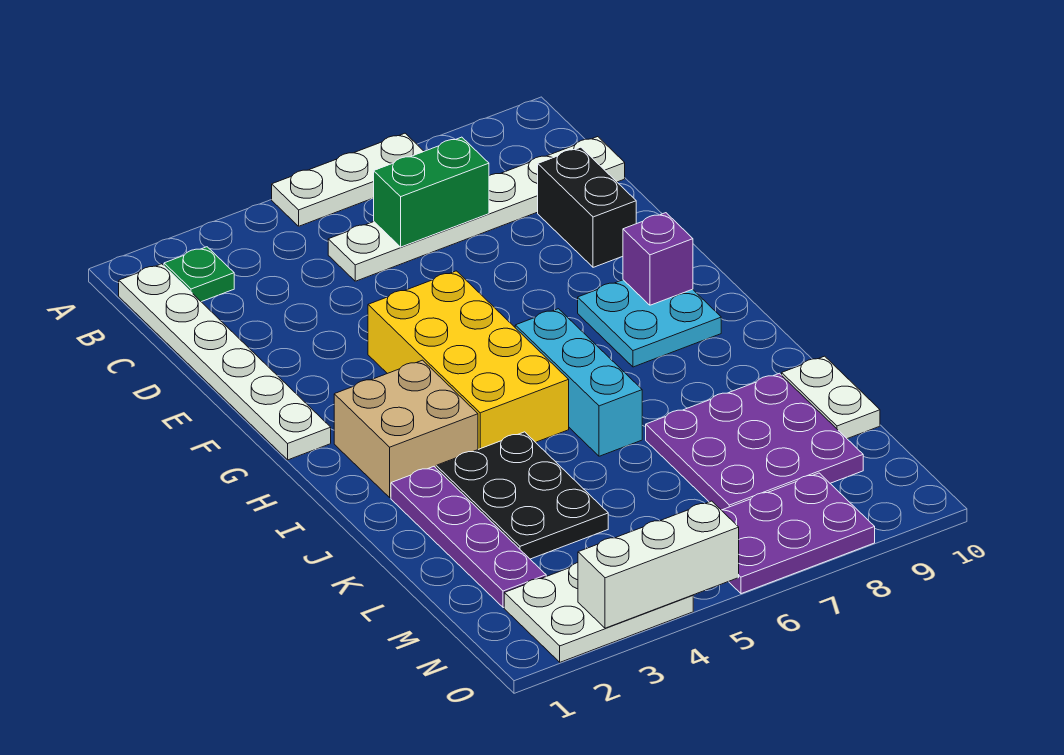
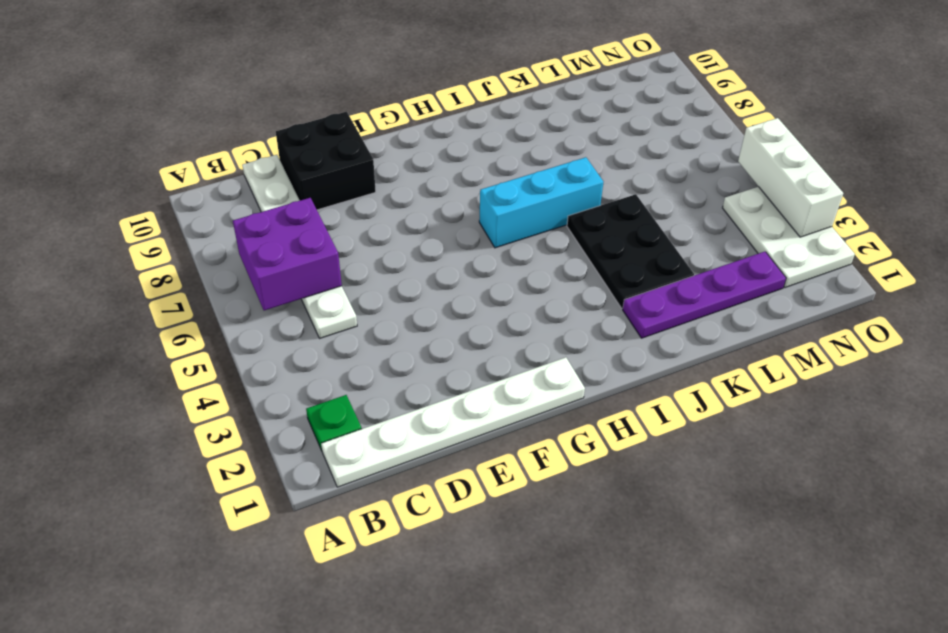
purple brick B6:C7 level 2 -> green brick C6:C7 level 2
black brick D9:E10 level 1 -> black brick D9:E9 level 1
black plate J3:K5 level 1 -> black plate J3:L4 level 1
none -> white plate A5:A7 level 1
none -> yellow brick F4:I5 level 1
none -> cyan plate G8:H9 level 1

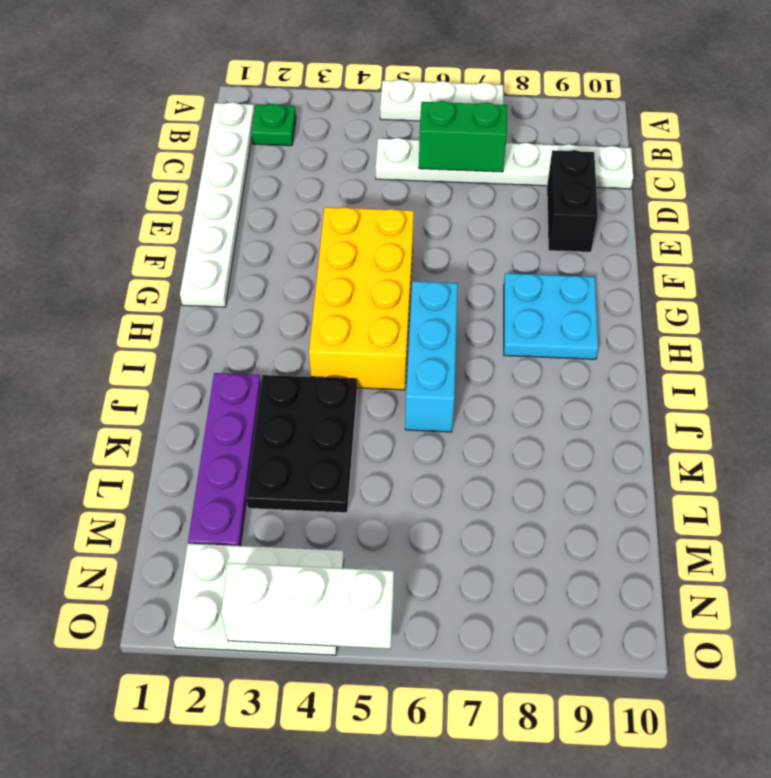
none -> tan brick H2:I3 level 1
none -> purple plate K7:M9 level 1
none -> white plate K10:L10 level 1

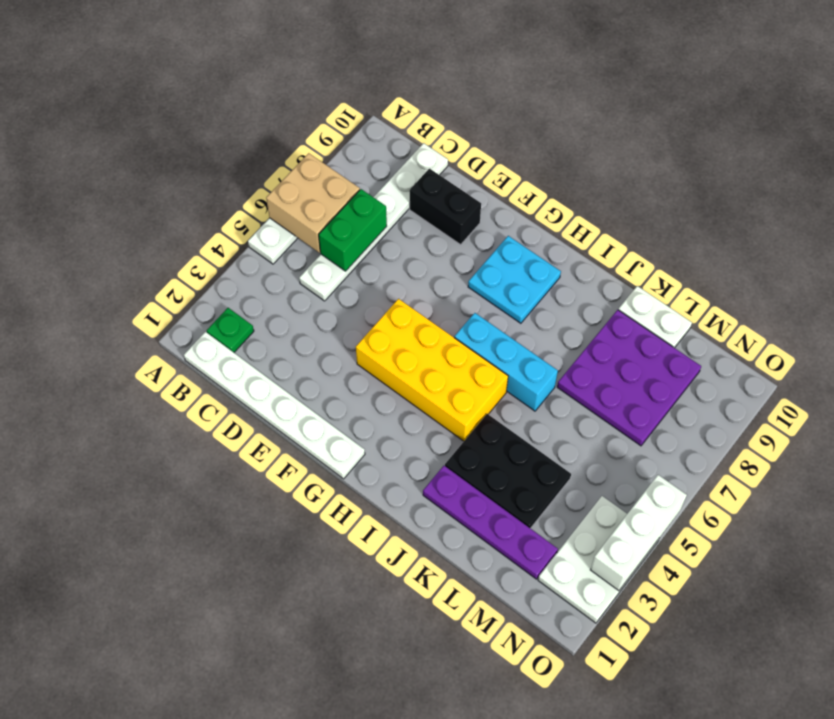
tan brick A6:B7 level 2 -> tan brick H2:I3 level 1
none -> purple plate N6:O8 level 1
none -> purple brick G9 level 2

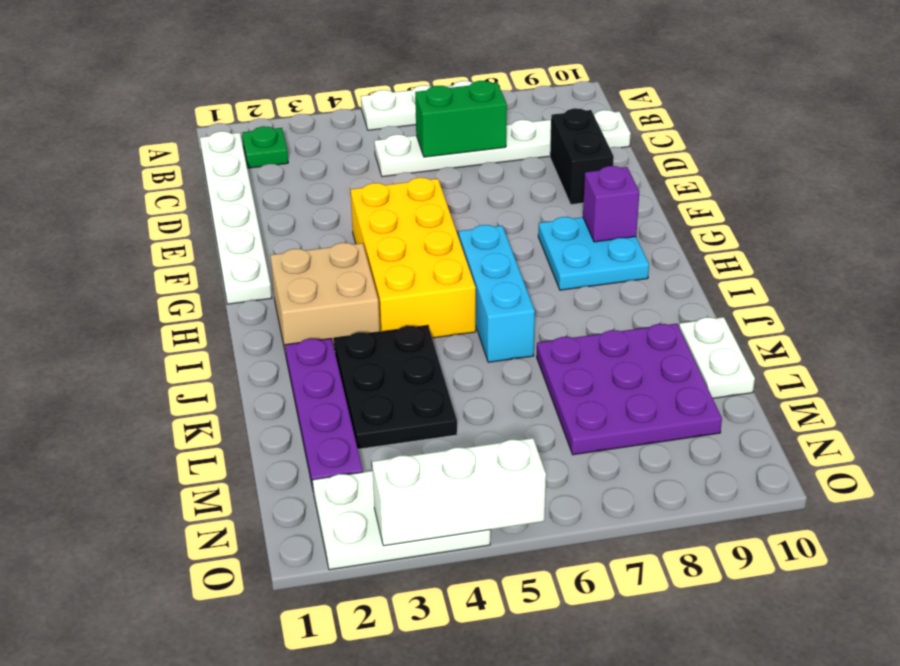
none -> purple plate N6:O8 level 1

